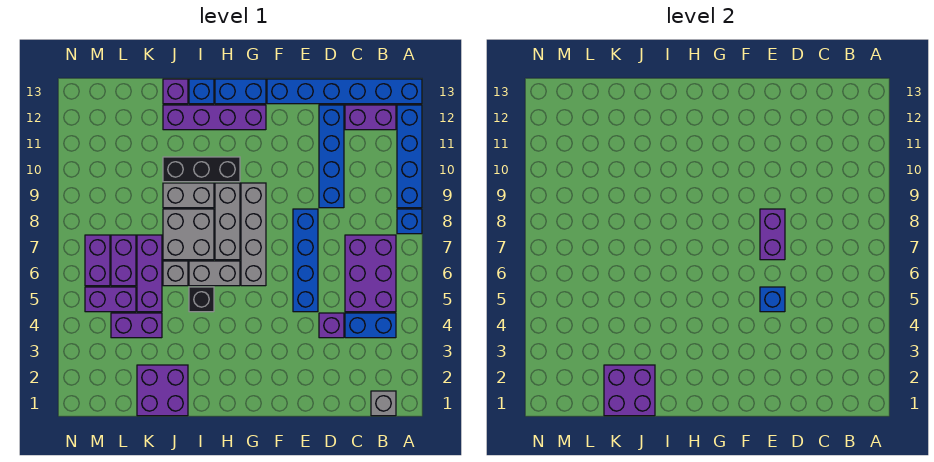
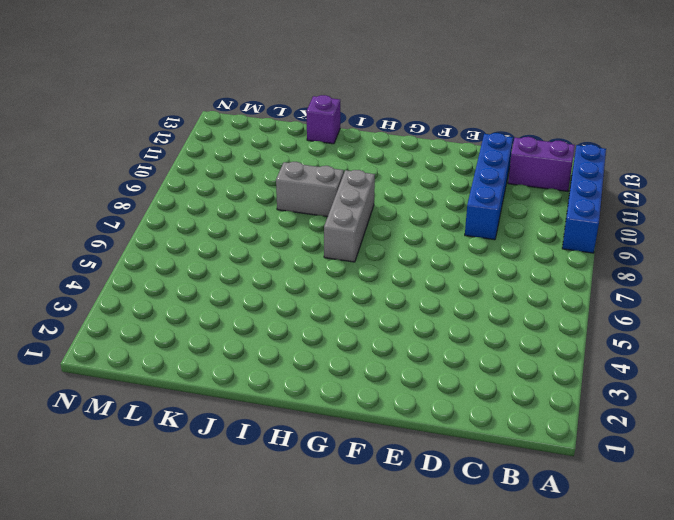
none -> blue brick A8 level 1
none -> blue brick A13:F13 level 1
none -> grey brick B1 level 1
none -> blue brick B4:C4 level 1

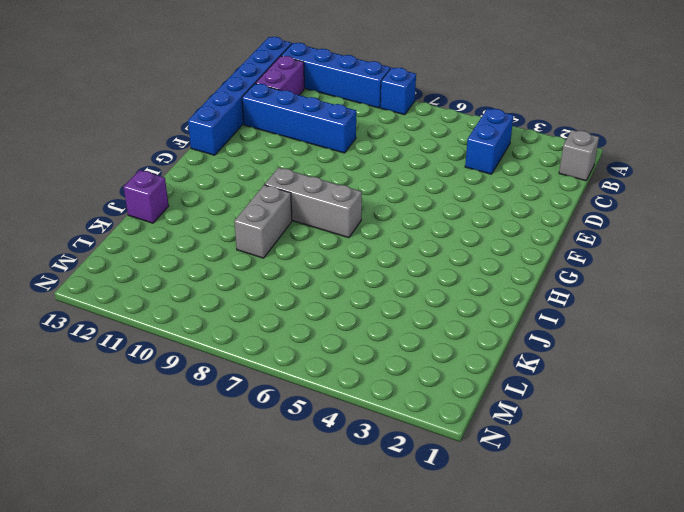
none -> purple brick B5:C7 level 1
none -> purple brick D4 level 1
none -> blue brick E5:E8 level 1
none -> grey brick G6:G9 level 1

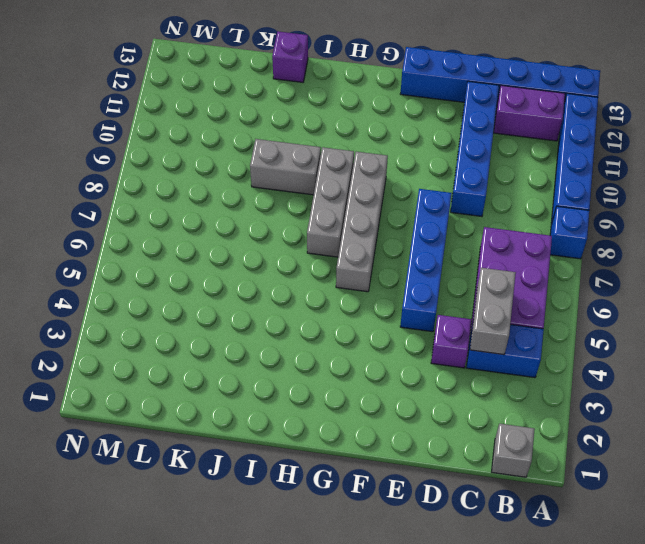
grey brick C4:C5 level 2 -> grey brick H6:I6 level 1
none -> purple brick G12:J12 level 1
none -> blue brick G13:H13 level 1
none -> black brick H10:J10 level 1
none -> black brick I5 level 1

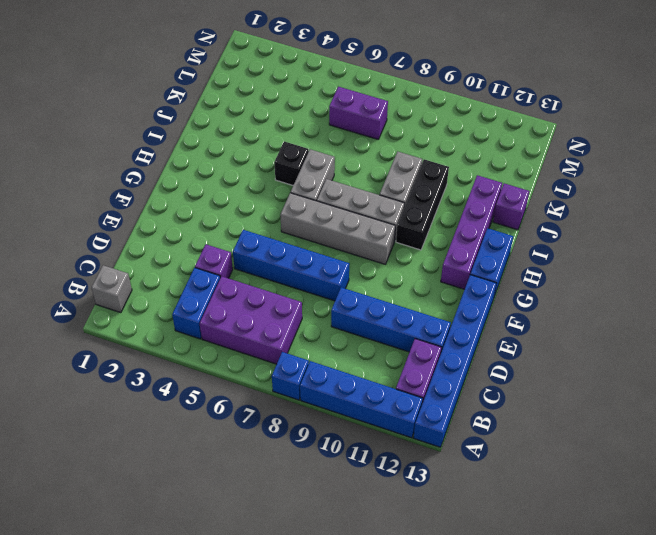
none -> grey brick I7:J8 level 1
none -> blue brick I13 level 1
none -> purple brick J1:K2 level 1
none -> grey brick J6 level 1

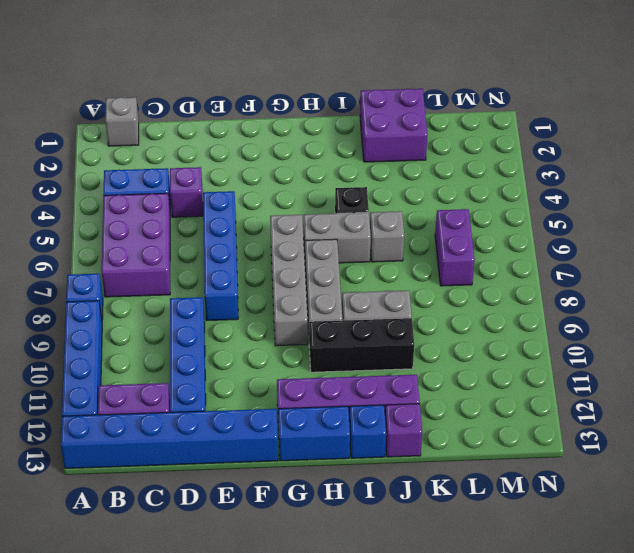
none -> grey brick I7:J8 level 1
none -> purple brick K4:L4 level 1
none -> purple brick K5:K7 level 1
none -> purple brick L5:M5 level 1

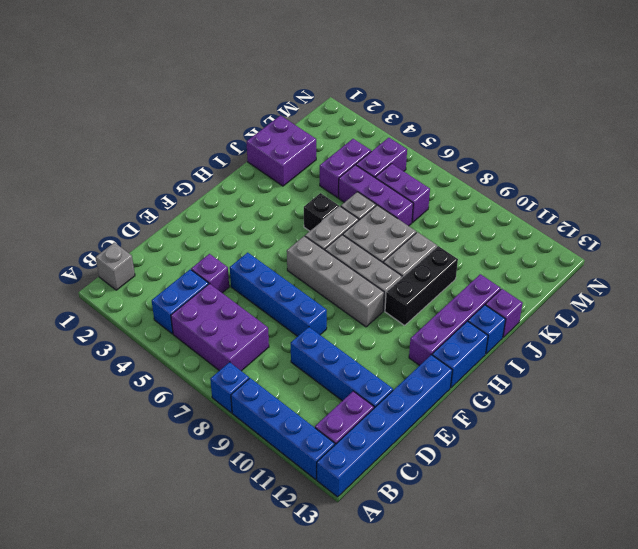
none -> purple brick M6:M7 level 1
none -> blue brick E5 level 2
none -> purple brick E7:E8 level 2
none -> purple brick J1:K2 level 2

